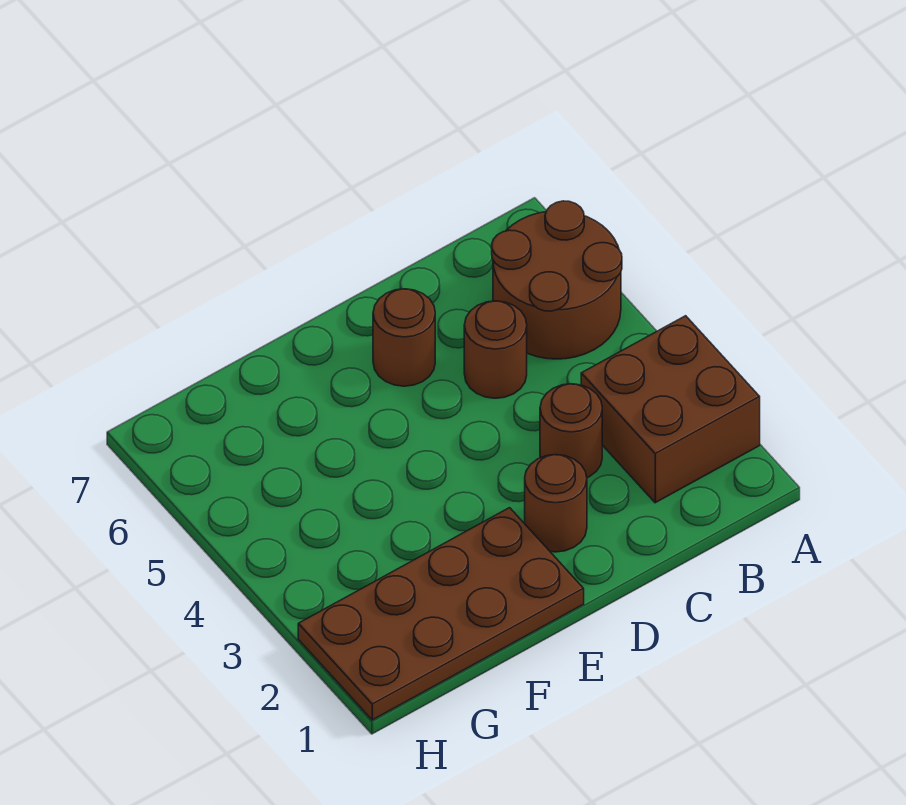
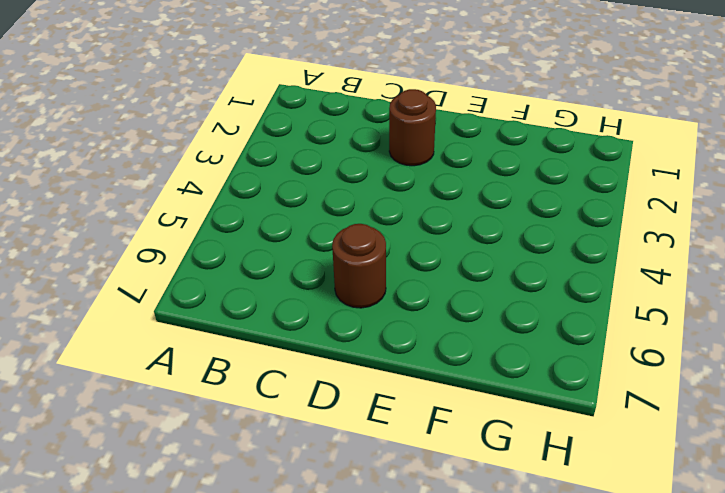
none -> brown brick A2:B3 level 1
none -> brown round brick A5:B6 level 1

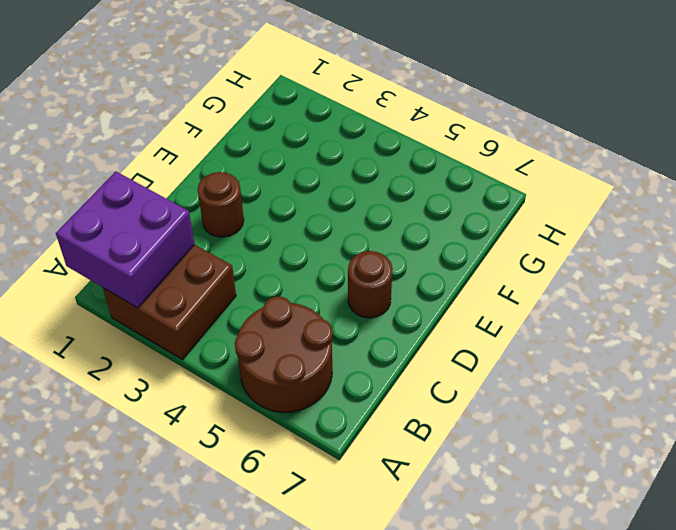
purple brick A1:B2 level 2 -> none
none -> brown round brick C3 level 1
none -> brown round brick C5 level 1

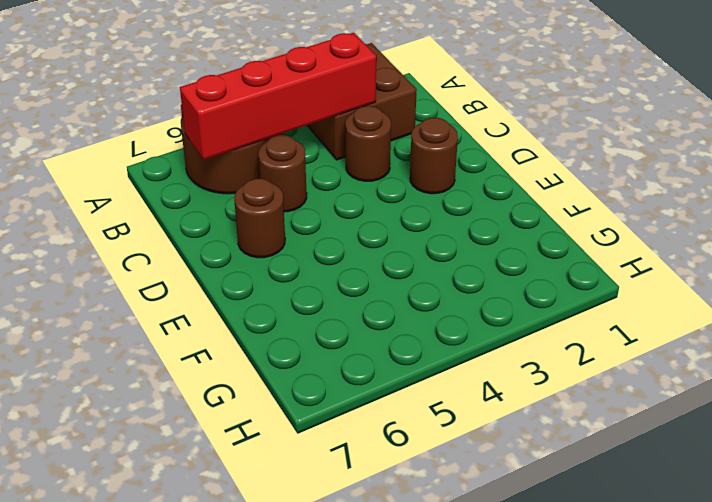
red brick B3:B6 level 2 -> none
none -> brown plate E1:H2 level 1

